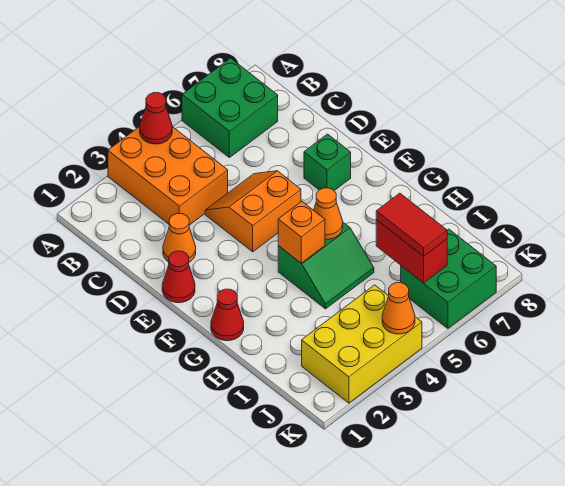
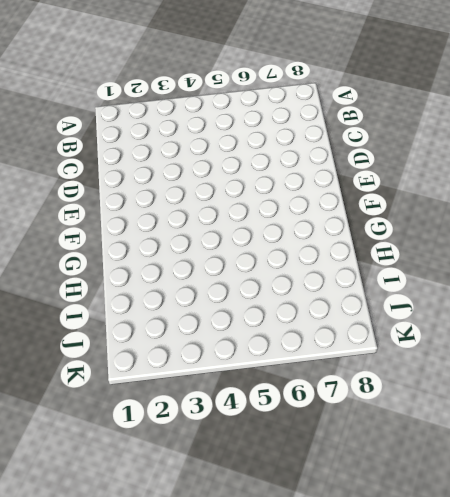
none -> orange brick A3:C4 level 1
none -> green brick A6:B7 level 1
none -> orange cone D2 level 1

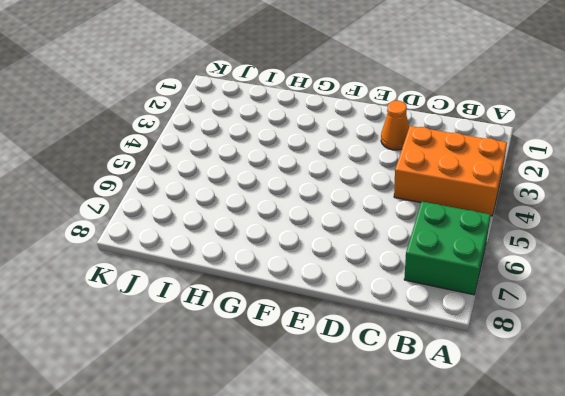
none -> orange slope D4:E5 level 1 top E
none -> red cone E1 level 1
none -> green brick E7 level 1

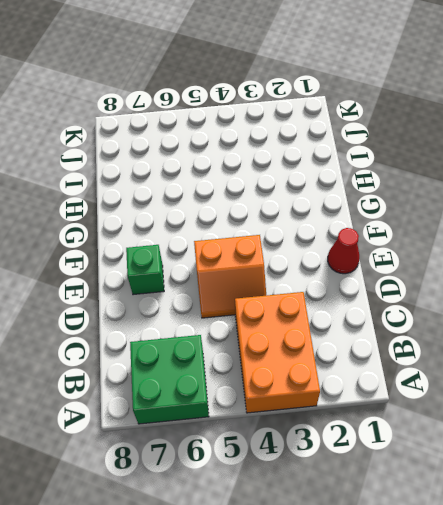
none -> orange cone D2 level 1
none -> red cone G1 level 1
none -> green slope G4:H5 level 1 top G

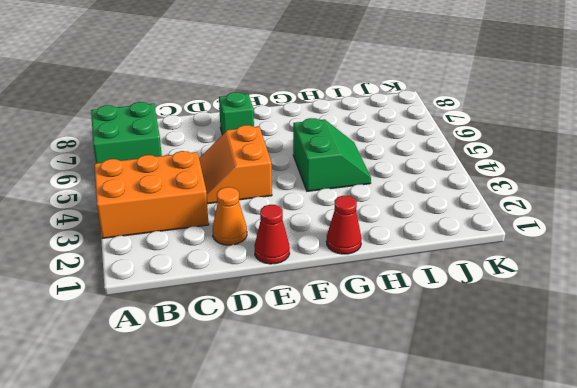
none -> yellow brick J2:K4 level 1
none -> green brick J6:K7 level 1
none -> red cone A4 level 2

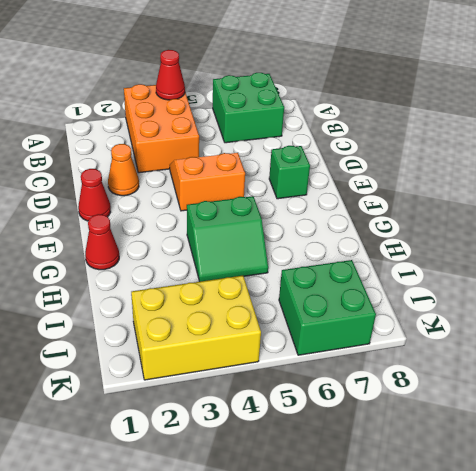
none -> orange brick G4 level 2
none -> orange cone G5 level 2
none -> red brick I6:J6 level 2

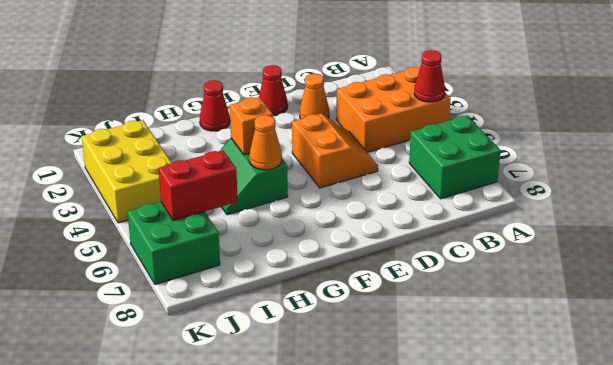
none -> green brick E7 level 1
none -> orange cone K4 level 2
none -> red tile I6:J6 level 3

